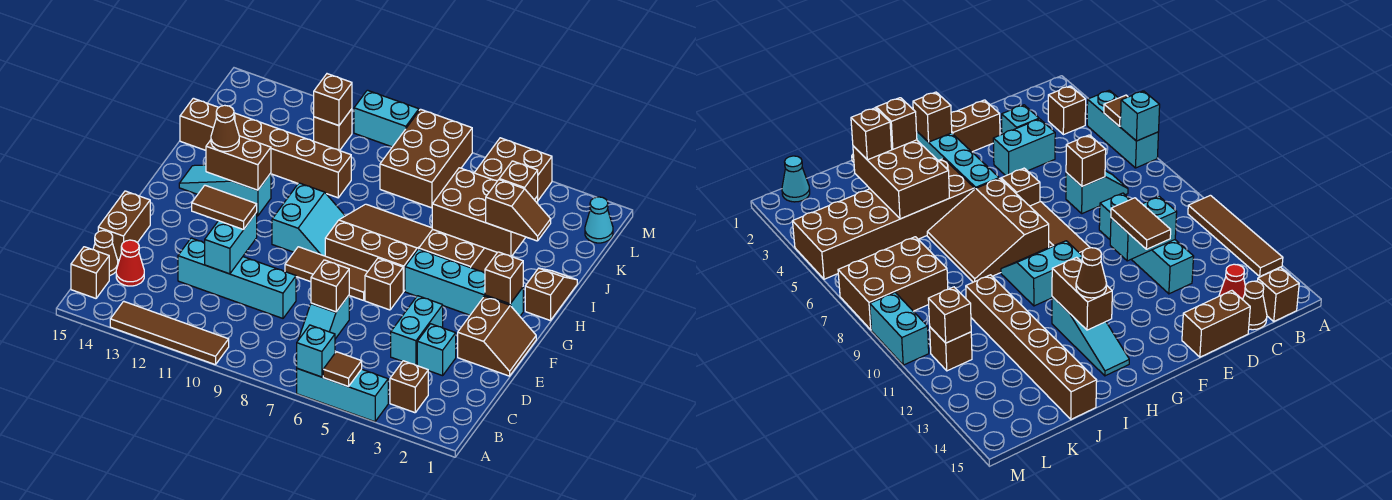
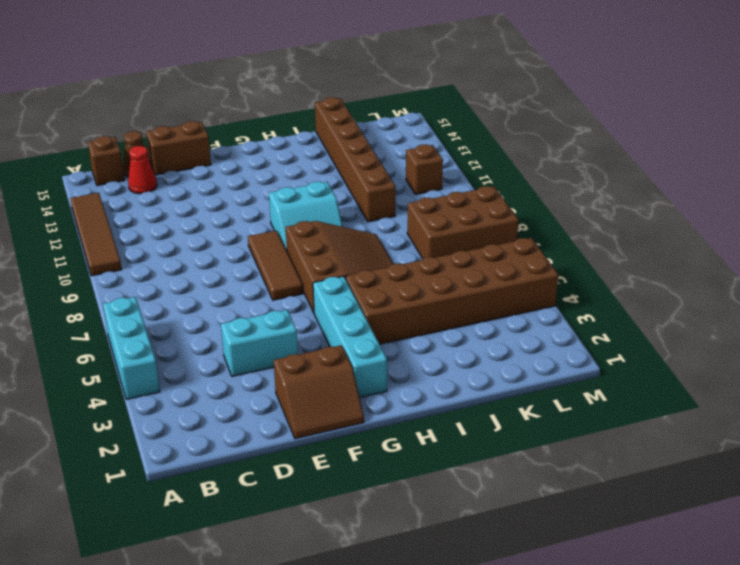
none -> brown brick B3 level 1
none -> cyan slope C7:D7 level 1 top D
none -> cyan brick D3 level 1
none -> cyan brick D9:D12 level 1

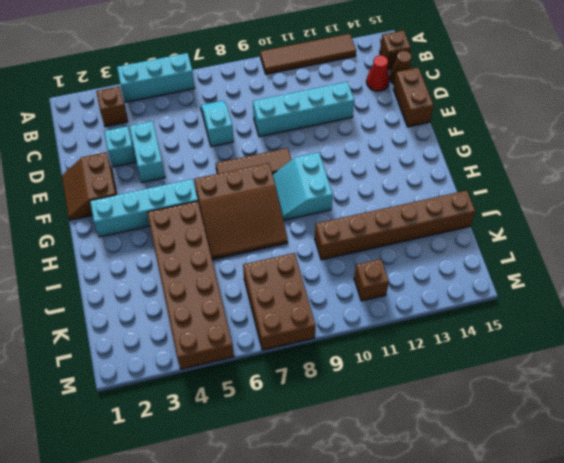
none -> brown brick F6 level 1
none -> brown slope H1:I1 level 1 top H
none -> cyan slope H12:H14 level 1 top 12
none -> cyan cone L1 level 1

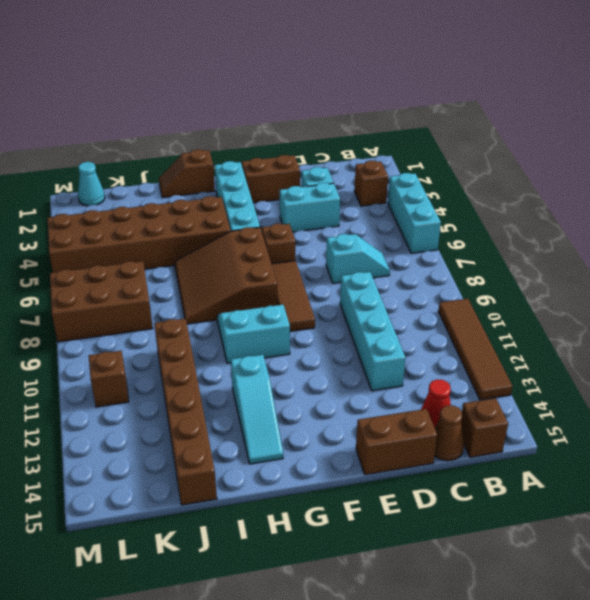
none -> cyan brick M9:M10 level 1
none -> brown tile A5 level 2
none -> cyan brick A6 level 2
none -> brown brick D7 level 2

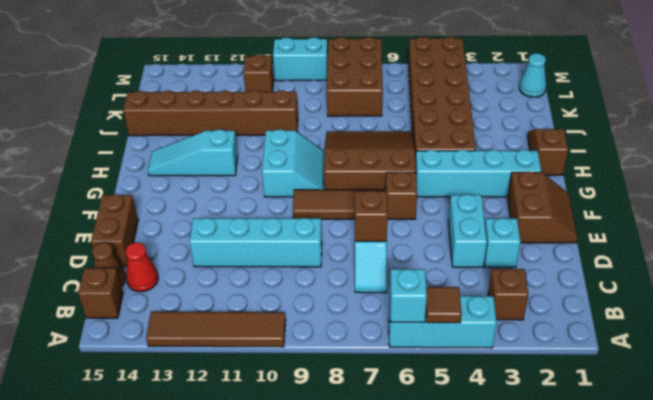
none -> cyan brick D11:E11 level 2
none -> brown brick G2 level 2
none -> brown brick H12:H13 level 2
none -> brown brick I3:J5 level 2

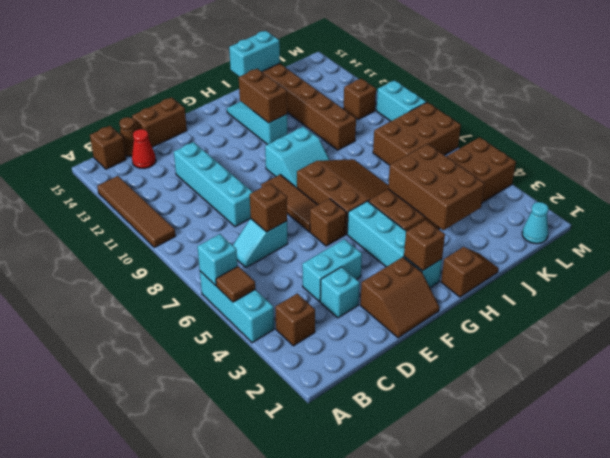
cyan brick I15:J15 level 2 -> cyan brick D11:E11 level 2
none -> brown brick L11 level 2
none -> brown tile E11:E12 level 3
none -> brown cone H13 level 3
none -> brown slope I2:I3 level 3 top 3

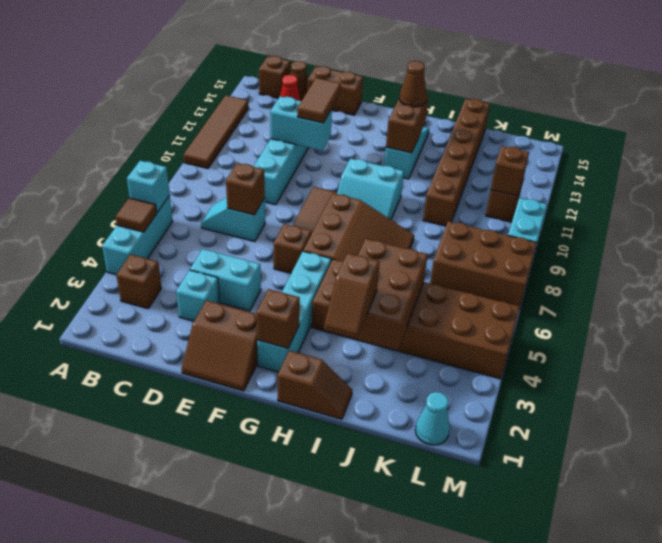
none -> brown brick J3 level 3

